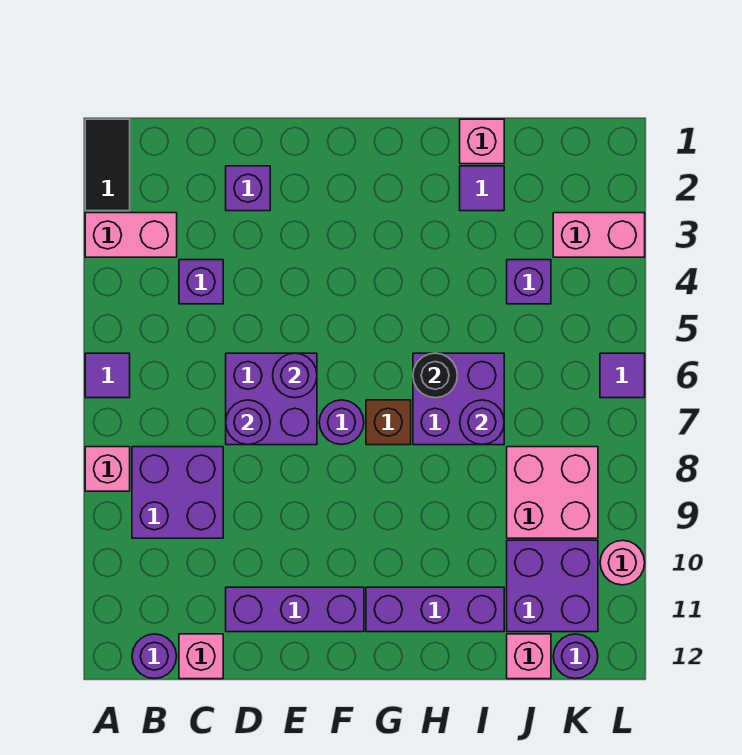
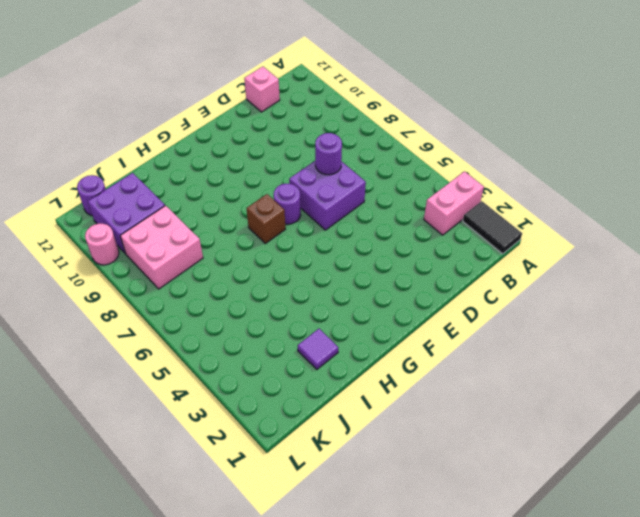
none -> purple tile A6 level 1
none -> pink brick A8 level 1
none -> purple brick B8:C9 level 1

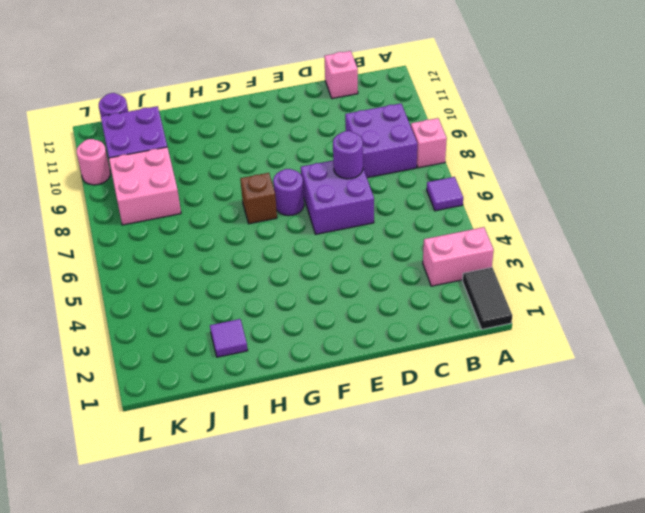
none -> purple round brick B12 level 1
none -> purple brick C4 level 1
none -> purple brick D2 level 1

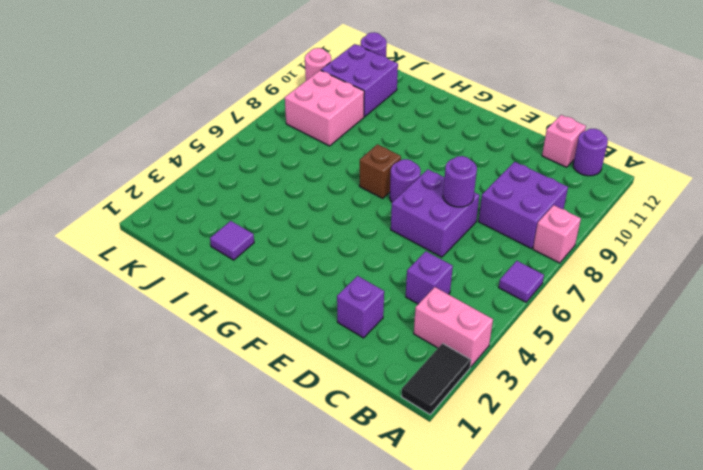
none -> purple brick D11:F11 level 1
none -> purple brick G11:I11 level 1
none -> purple brick H6:I7 level 1

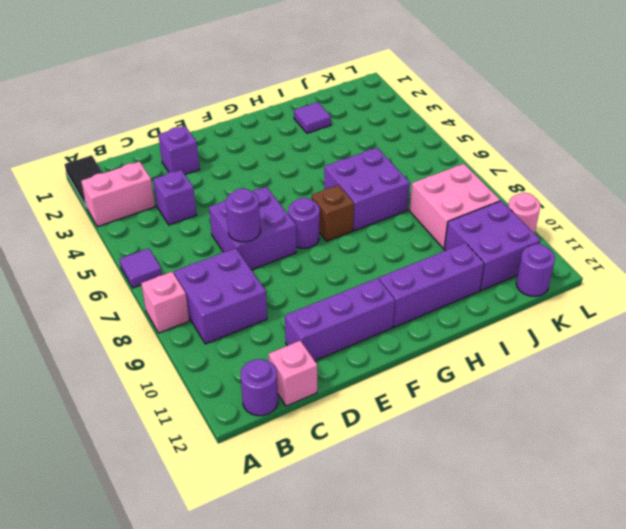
none -> pink brick I1 level 1
none -> purple brick J4 level 1
none -> pink brick J12 level 1

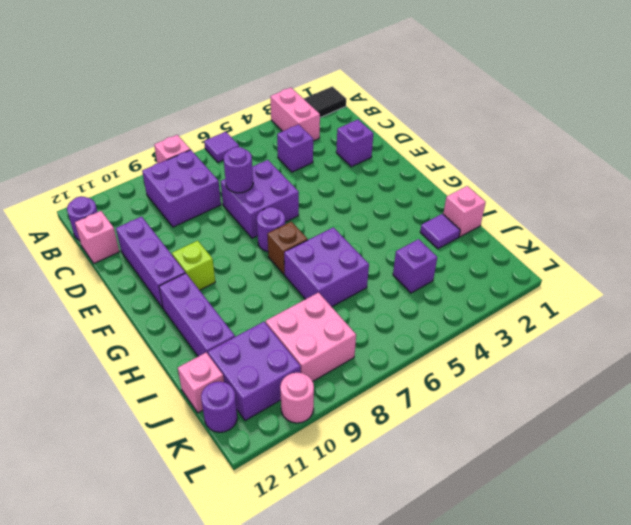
lime brick F10 level 1 -> none
none -> pink brick K3:L3 level 1
none -> purple tile L6 level 1
none -> purple round brick E6 level 2

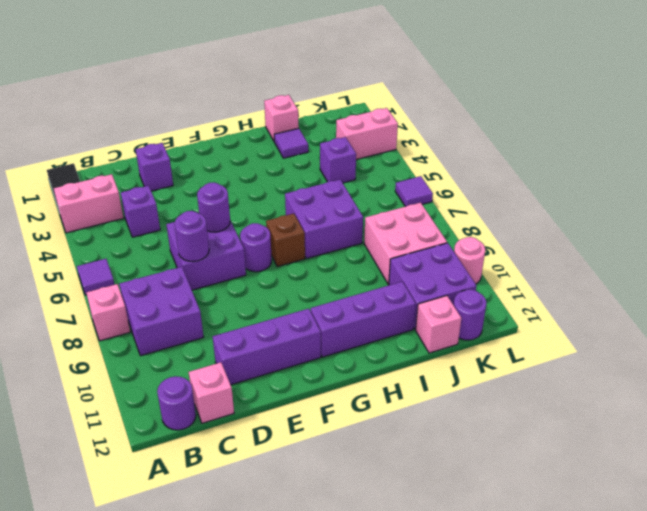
none -> black round brick H6 level 2
none -> purple round brick I7 level 2

